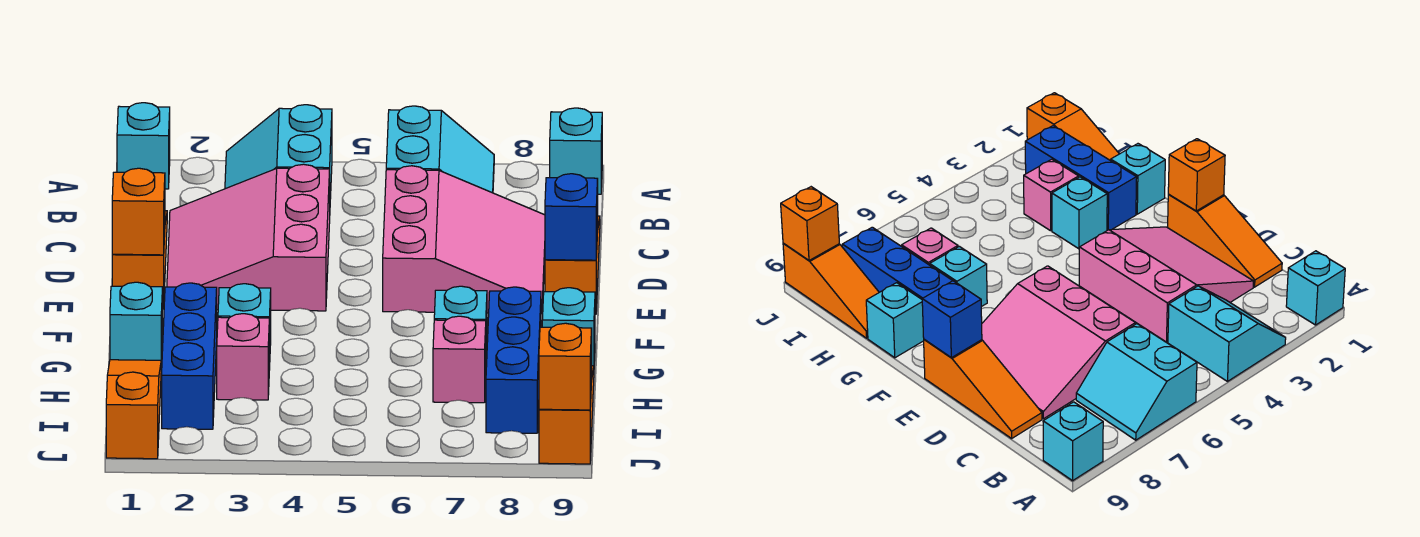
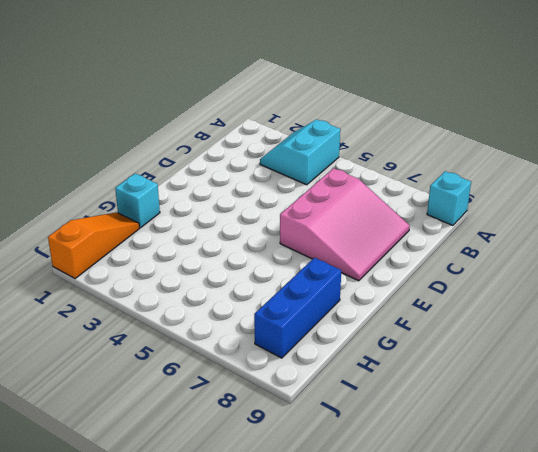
none -> cyan brick A1 level 1
none -> cyan slope A6:B7 level 1 top 6
none -> orange slope C1:E1 level 1 top E

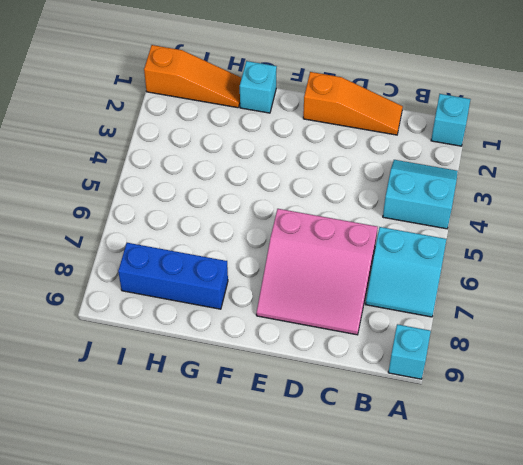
none -> pink slope C2:E4 level 1 top 4
none -> orange slope C9:E9 level 1 top E
none -> blue brick G2:I2 level 1

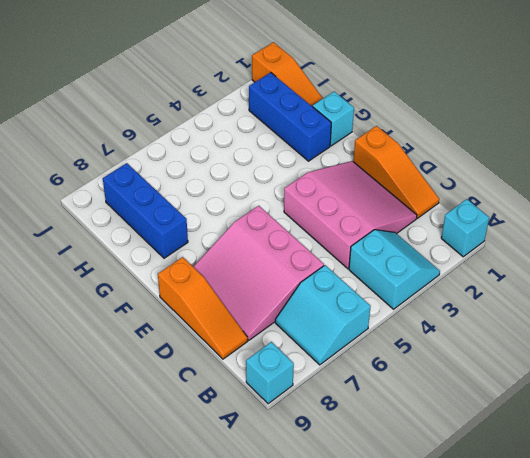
none -> cyan brick G3 level 1
none -> cyan brick G7 level 1
none -> cyan brick G9 level 1

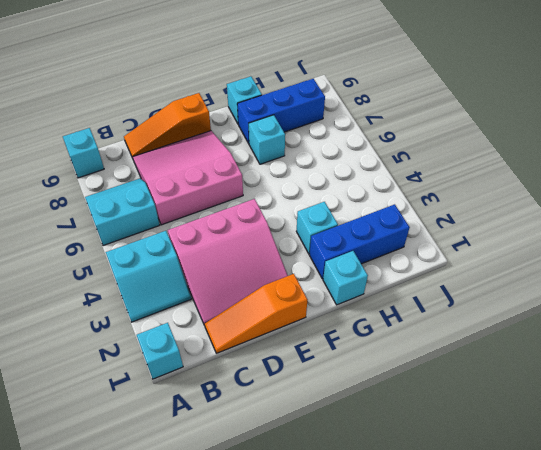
none -> orange slope H1:J1 level 1 top J
none -> pink brick H3 level 1
none -> pink brick H7 level 1

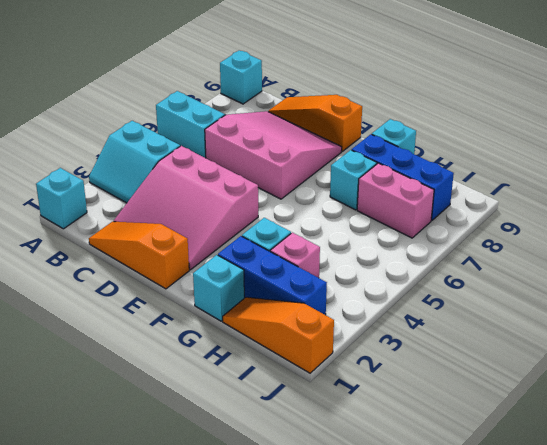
pink brick H7:I7 level 1 -> pink brick H7 level 1
none -> orange slope H9:J9 level 1 top J
none -> orange brick E1 level 2
none -> blue brick E9 level 2

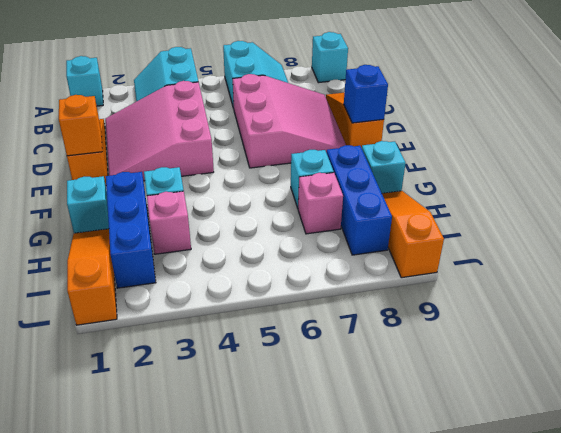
none -> orange brick J9 level 2

